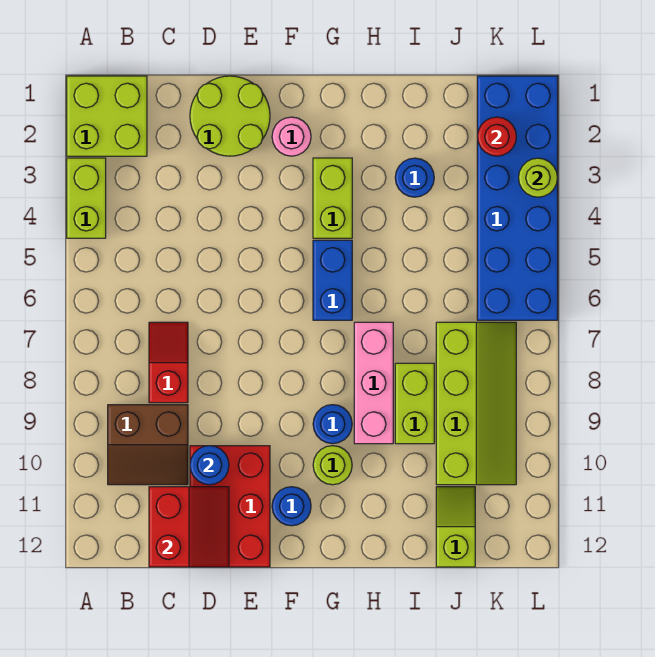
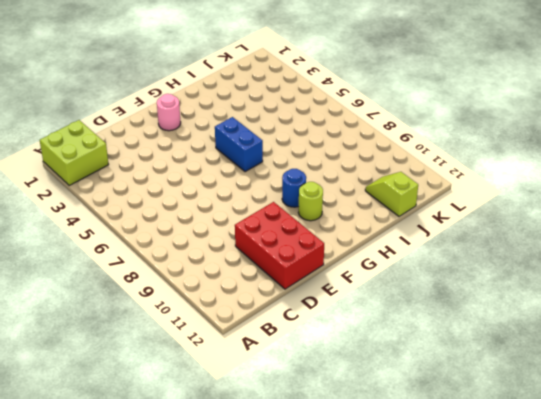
none -> lime brick A3:A4 level 1
none -> brown slope B9:C10 level 1 top 9
none -> red slope C7:C8 level 1 top 8

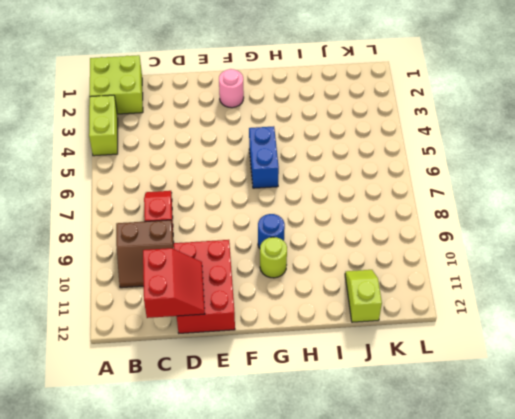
none -> lime round brick D1:E2 level 1
none -> blue round brick F11 level 1
none -> lime brick G3:G4 level 1

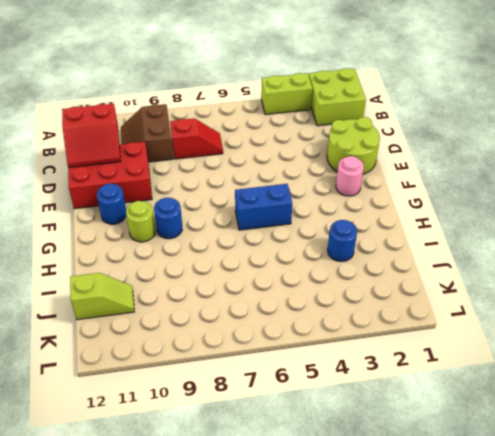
none -> lime brick G3:G4 level 1
none -> pink brick H7:H9 level 1
none -> lime brick I8:I9 level 1

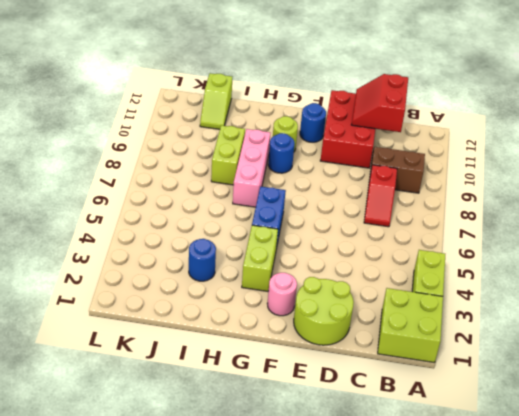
none -> lime slope J7:K10 level 1 top J
none -> blue brick K1:L6 level 1
none -> blue round brick D10 level 2

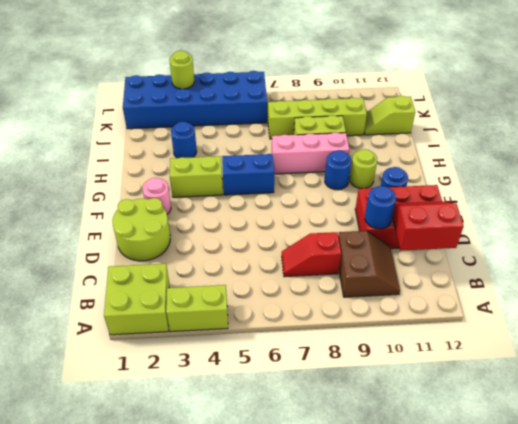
none -> red round brick K2 level 2

